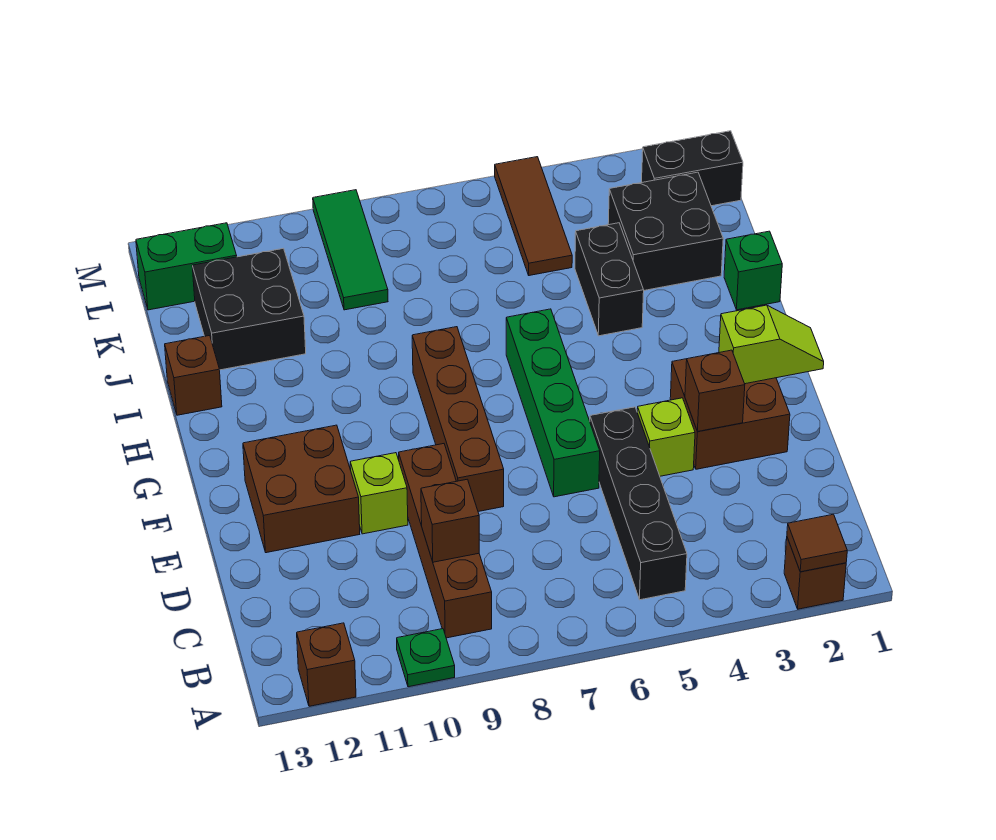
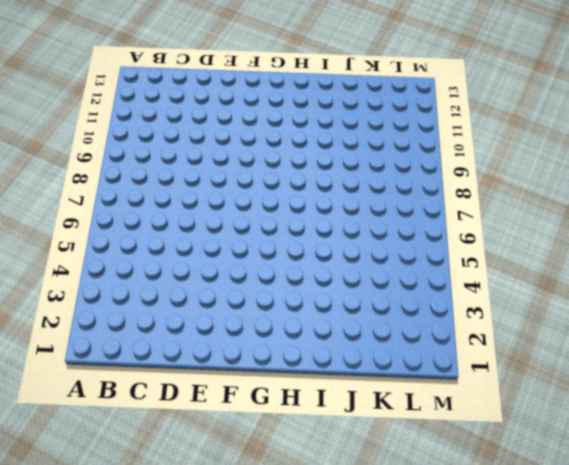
none -> brown brick A2 level 1
none -> green plate A10 level 1
none -> brown brick A12 level 1

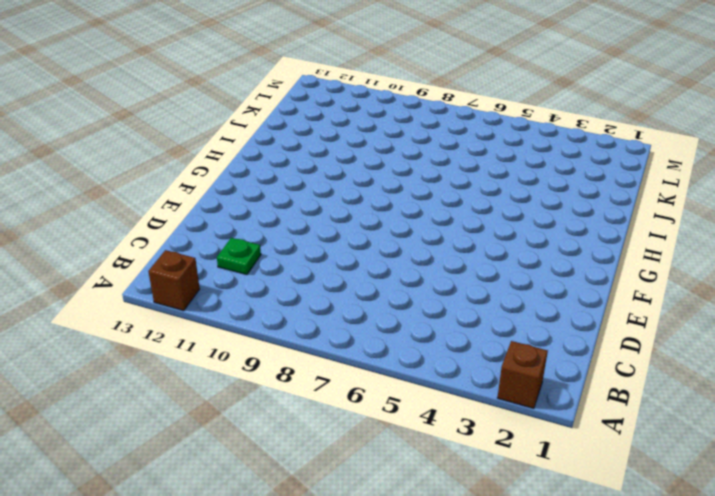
green plate C11 level 1 -> green plate A10 level 1
none -> black brick B5:E5 level 1
none -> brown brick B9:E9 level 1
none -> brown brick E2:F3 level 1

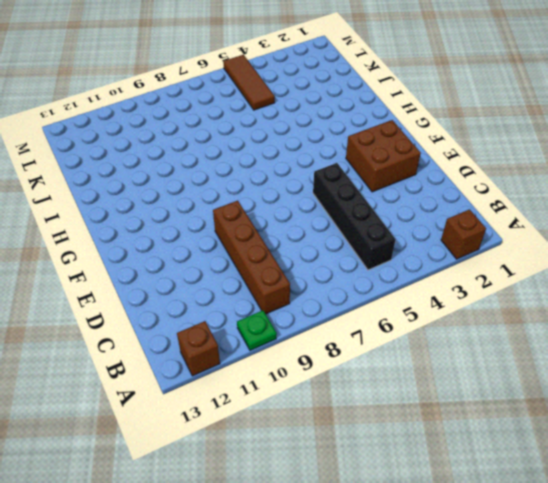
none -> lime brick E4 level 1
none -> green brick E6:H6 level 1
none -> brown brick E8:H8 level 1

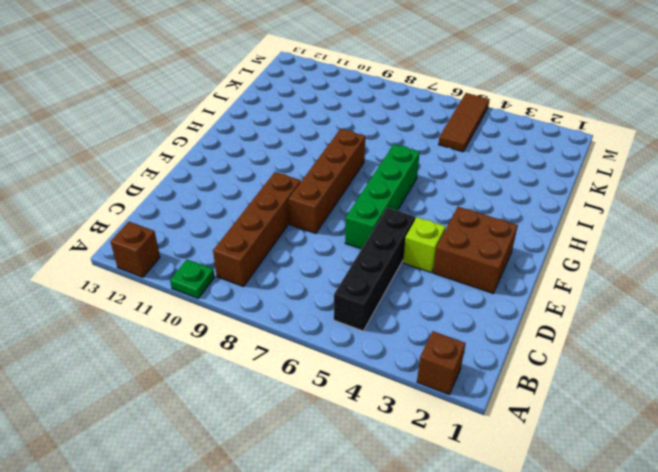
none -> lime brick E10 level 1
none -> brown brick E11:F12 level 1
none -> green brick I1 level 1

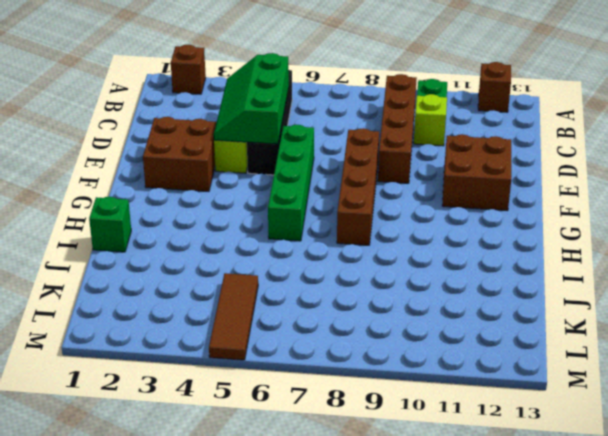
green slope C4:E5 level 2 top 5 -> none
lime brick C10 level 1 -> lime brick E10 level 1
none -> black brick I4:J4 level 1
none -> brown brick I13 level 1
none -> black brick J2:K3 level 1

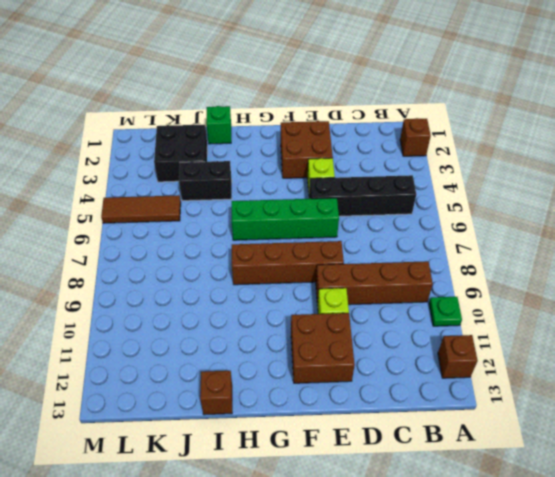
none -> black brick J11:K12 level 1
none -> green tile K9:M9 level 1
none -> black brick L1:L2 level 1

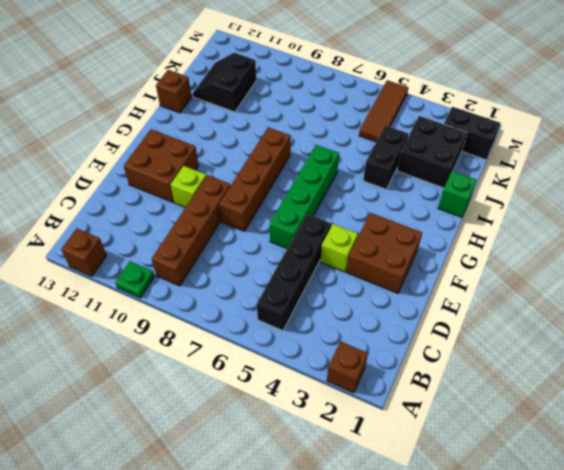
black slope J11:K12 level 1 top 11 -> black brick J11:K12 level 1
none -> green tile K9:M9 level 1
none -> green brick L12:L13 level 1
none -> brown tile A2 level 2

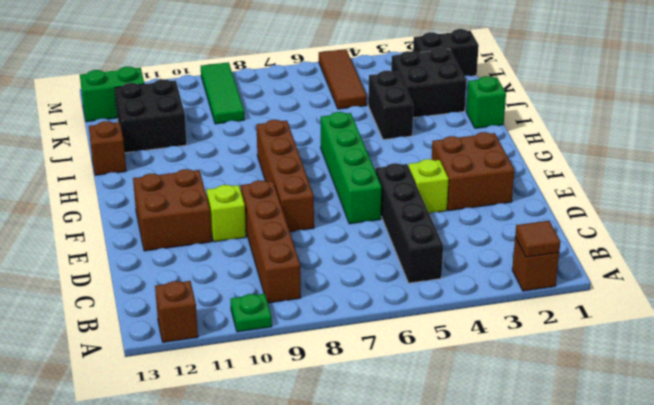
none -> brown brick C9 level 2
none -> brown brick E3 level 2
none -> lime slope F1:F2 level 2 top 2

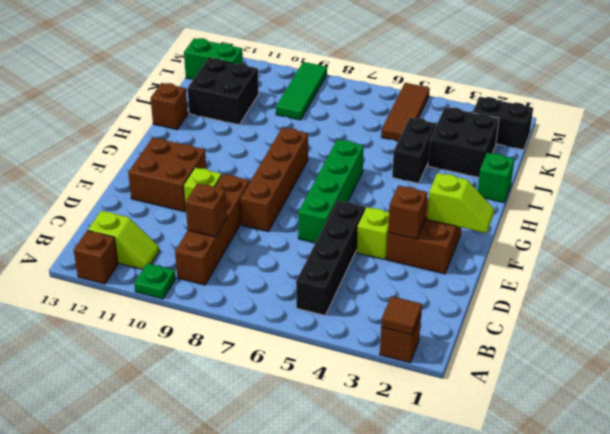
lime slope B11:B12 level 1 top 12 -> none

